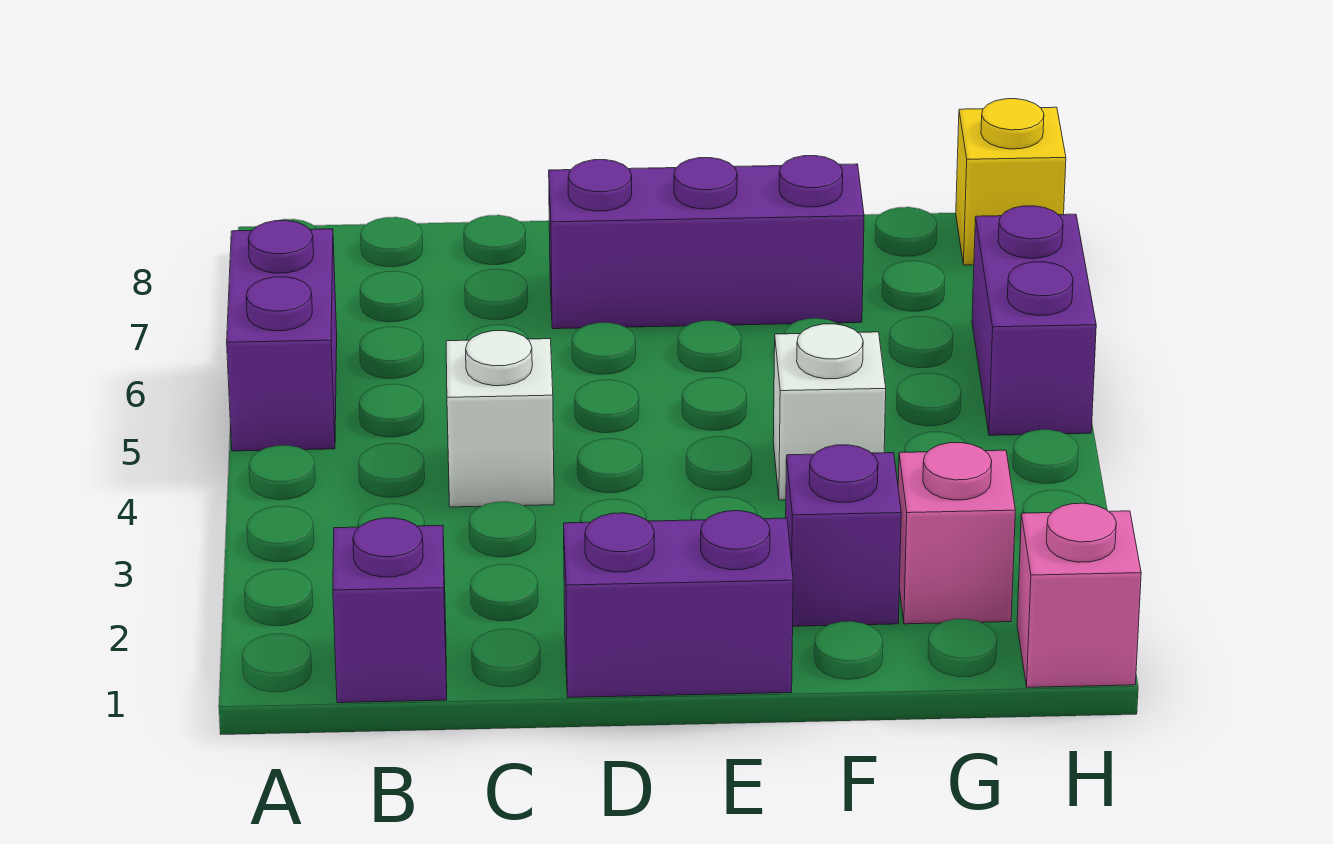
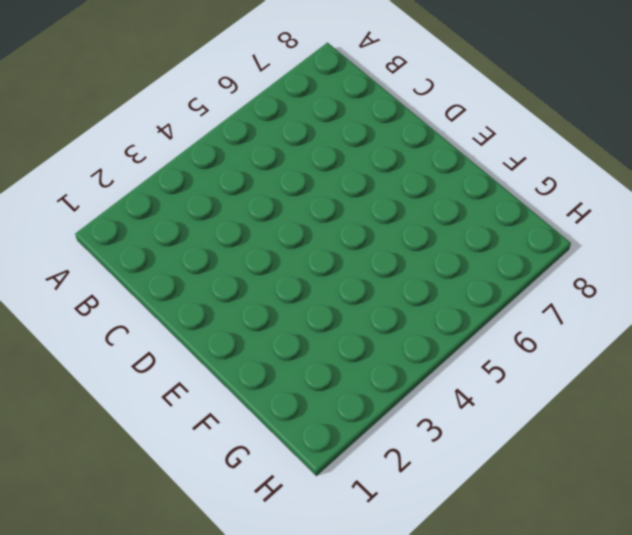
none -> purple brick A5:A6 level 1
none -> purple brick B1 level 1

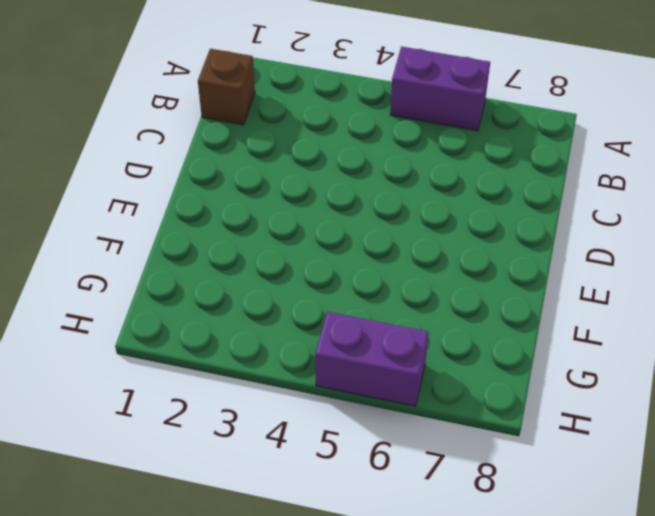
brown brick B1 level 1 -> purple brick B1 level 1
none -> white brick C4 level 1
none -> purple brick D1:E1 level 1

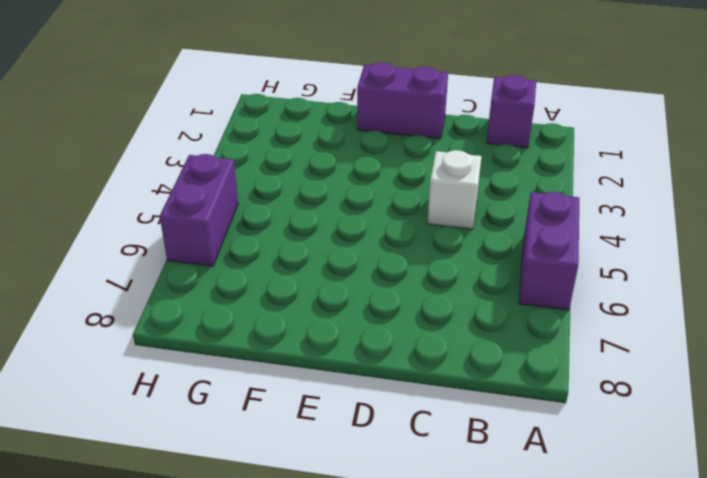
none -> purple brick D7:F7 level 1
none -> purple brick F2 level 1

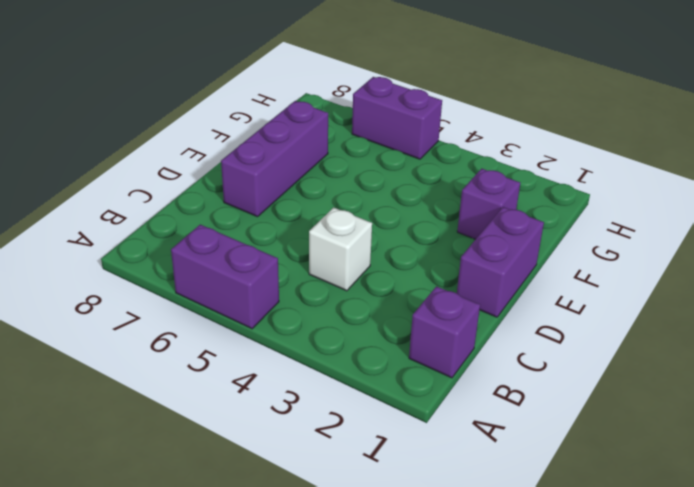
none -> white brick F4 level 1
none -> pink brick G2 level 1

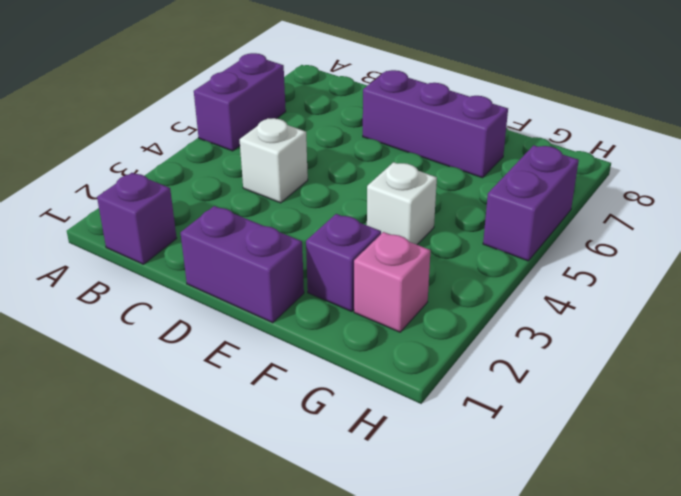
none -> pink brick H1 level 1
none -> yellow brick H8 level 1

